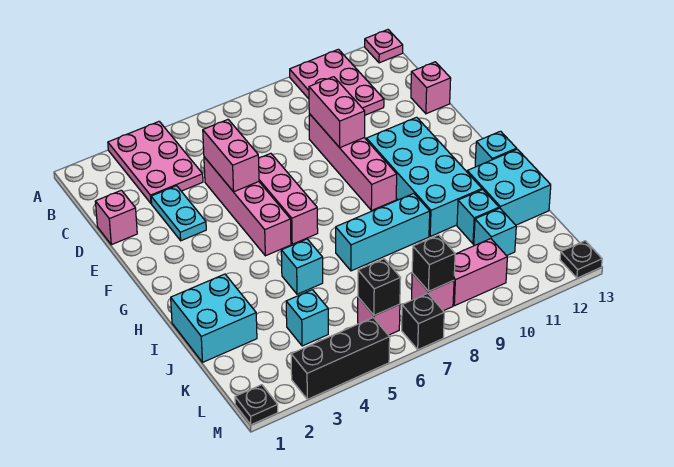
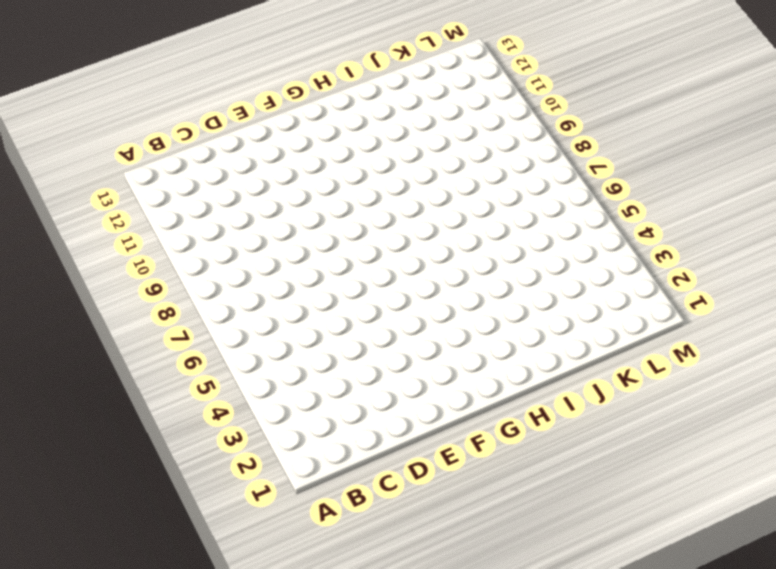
none -> pink plate A3:C4 level 1
none -> pink plate A10:C11 level 1
none -> pink plate A13 level 1

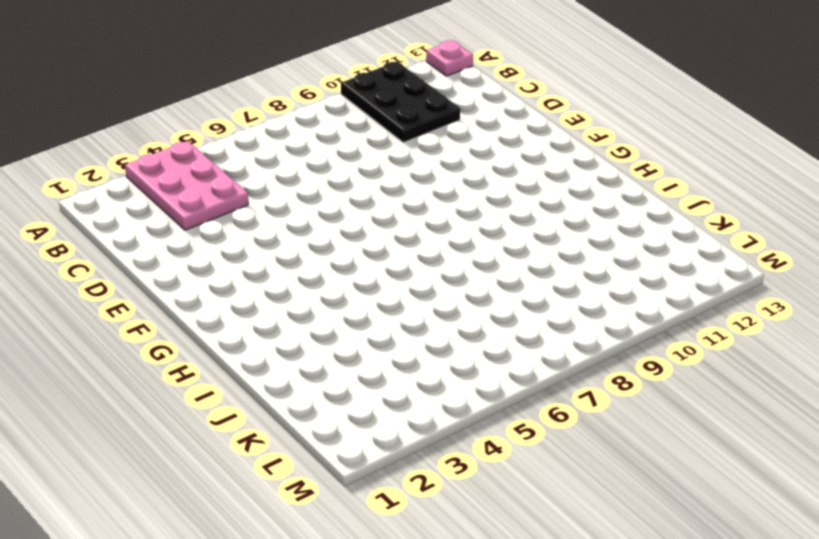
black plate A10:C11 level 1 -> pink plate A10:C11 level 1
none -> pink brick D1 level 1
none -> cyan plate D3:E3 level 1
none -> pink brick D5:G5 level 1

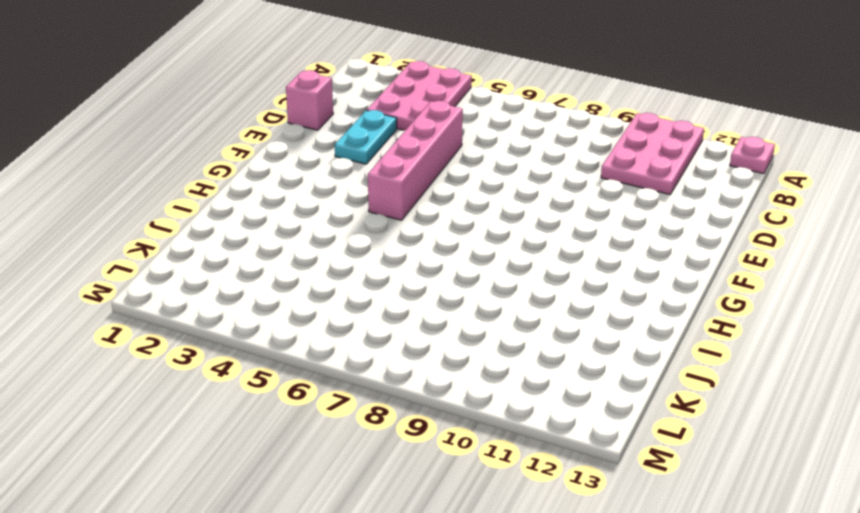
none -> pink brick D9:G9 level 1
none -> pink brick D13 level 1
none -> pink brick E6:G6 level 1

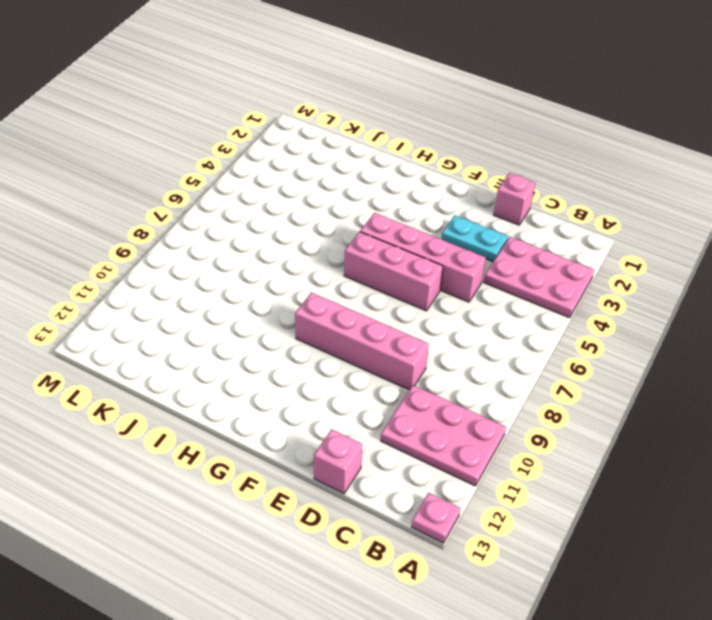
none -> cyan brick F10:I11 level 1
none -> cyan brick H13 level 1
none -> cyan brick I1:J2 level 1

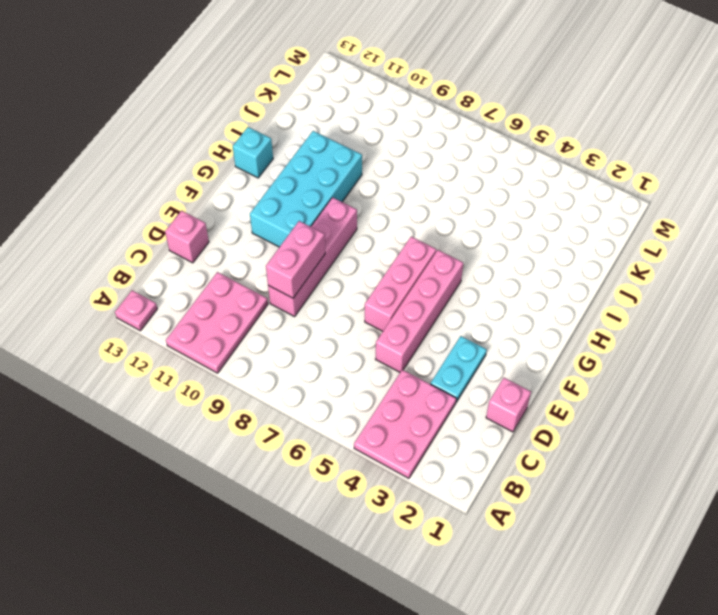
none -> cyan brick I1:J2 level 1
none -> cyan brick I5 level 1
none -> cyan brick I7:I9 level 1

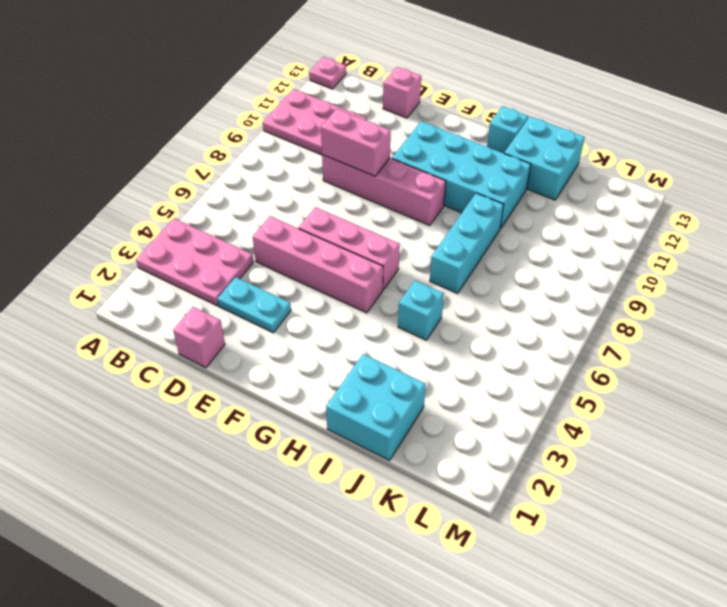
none -> cyan brick J11 level 1
none -> cyan brick K4 level 1
none -> cyan brick K11 level 1

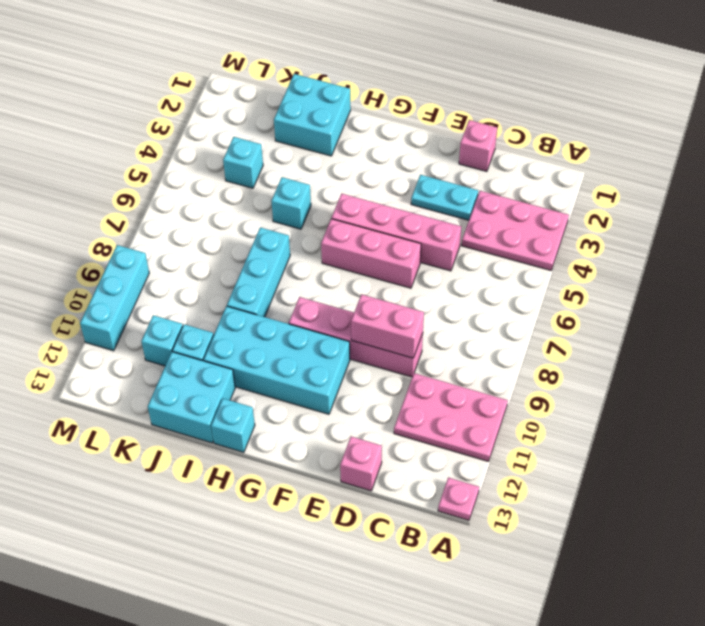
cyan brick M9:M11 level 1 -> none
none -> pink brick L6 level 1
none -> pink brick L8 level 1
none -> pink brick L9:L10 level 1

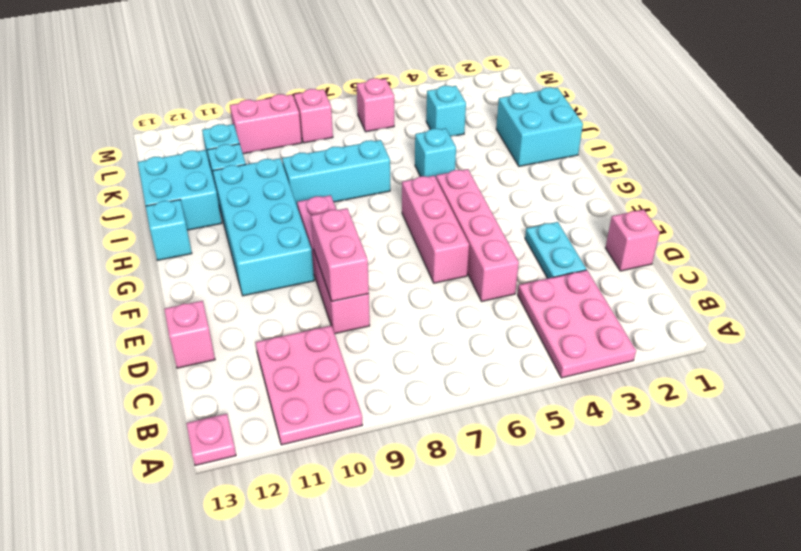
none -> black plate M1 level 1
none -> black brick M3:M5 level 1
none -> black brick M7 level 1

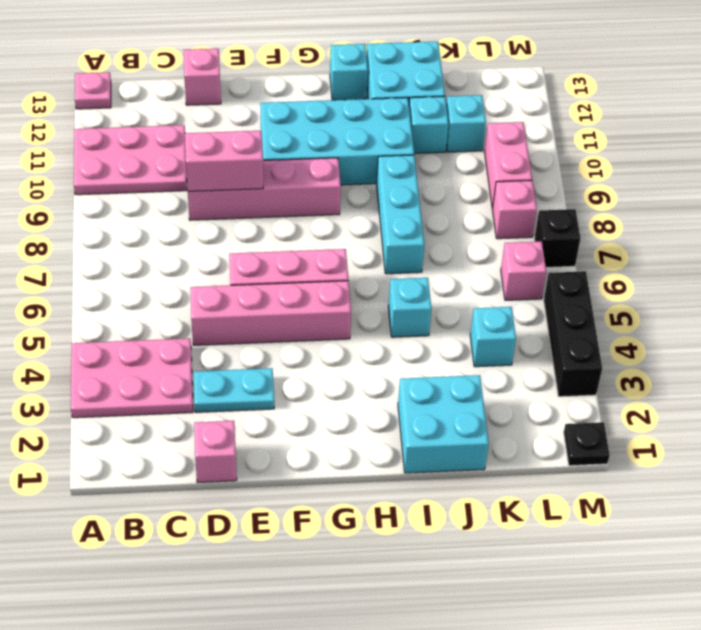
none -> black plate M13 level 1
none -> pink brick D5:E5 level 2
none -> black brick L6 level 2

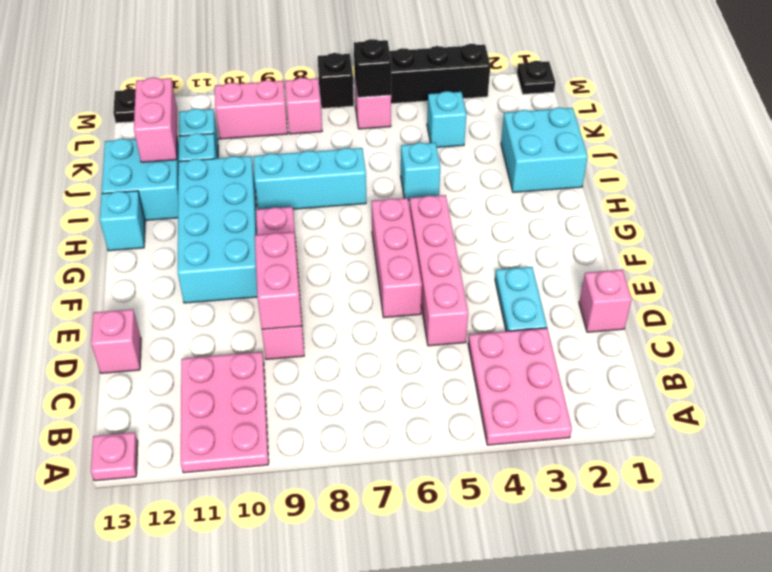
pink brick J12:K12 level 2 -> pink brick D5:E5 level 2
none -> black brick L8 level 2

